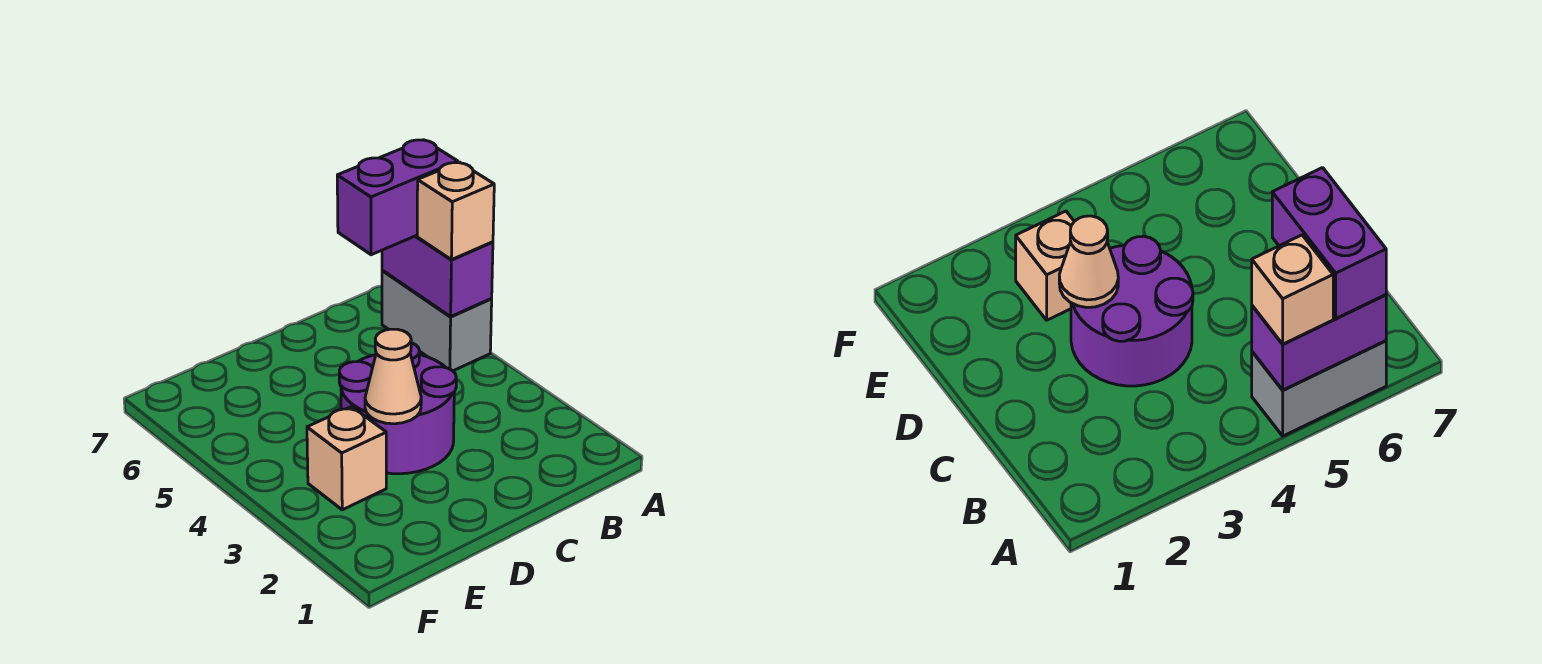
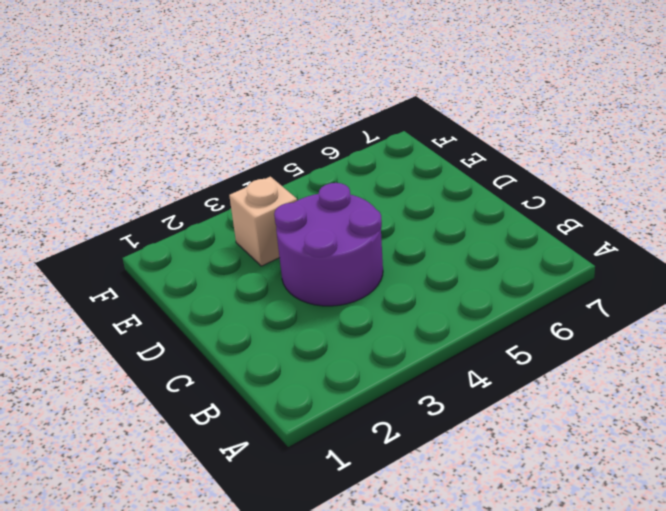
none -> grey brick A5:A6 level 1
none -> purple brick A5:A6 level 2

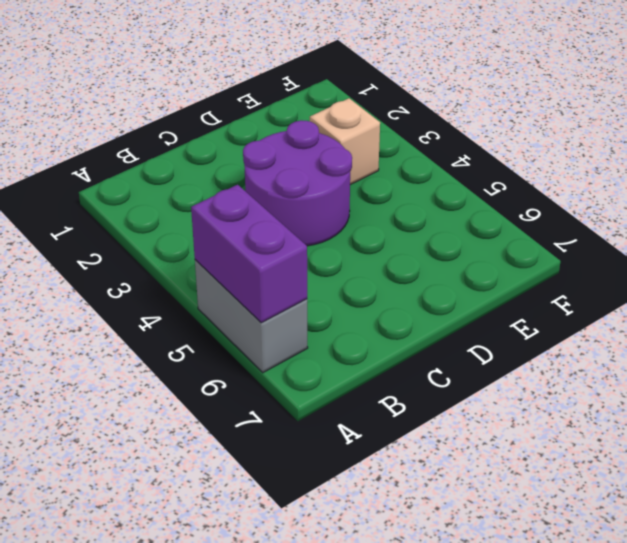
none -> tan cone D3 level 2
none -> tan brick A5 level 3

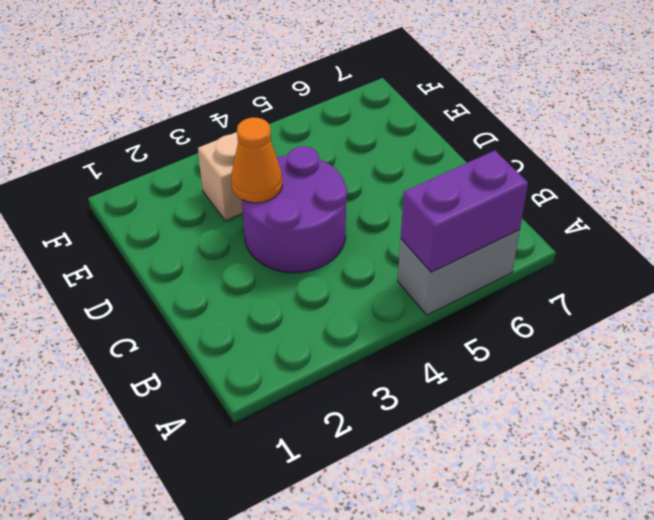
orange cone D3 level 2 -> tan cone D3 level 2
none -> tan brick A5 level 3
none -> purple brick A6:B6 level 3

